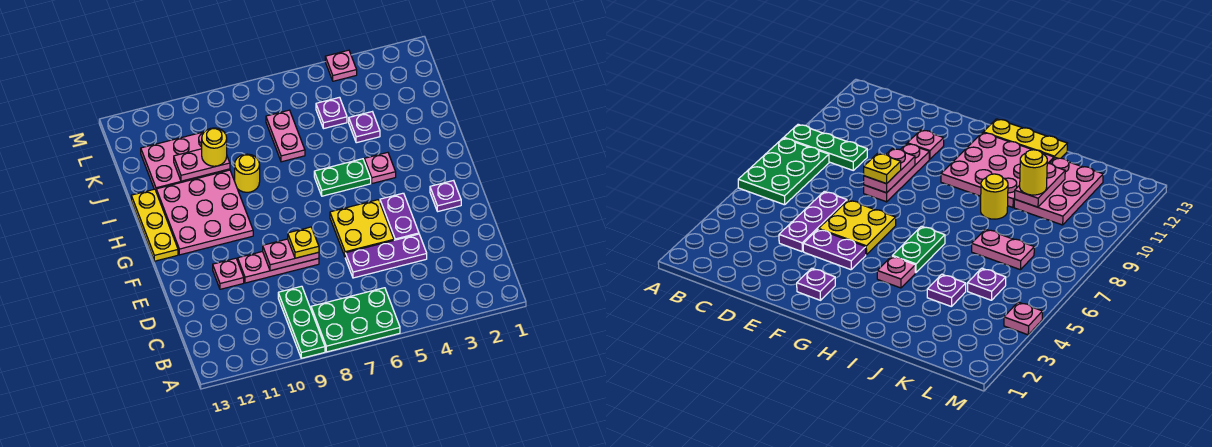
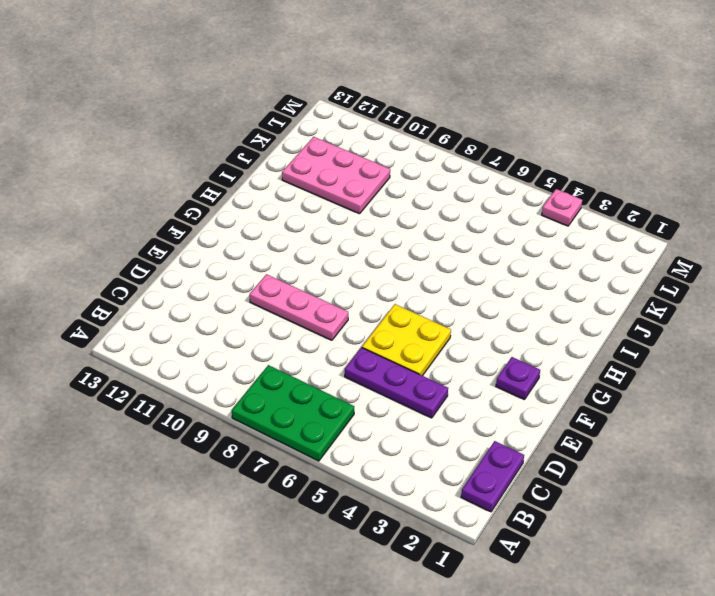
purple plate B1:C1 level 1 -> purple plate E4:F4 level 1
none -> green plate A9:C9 level 1
none -> pink plate E11 level 1
none -> pink plate G10:I12 level 1

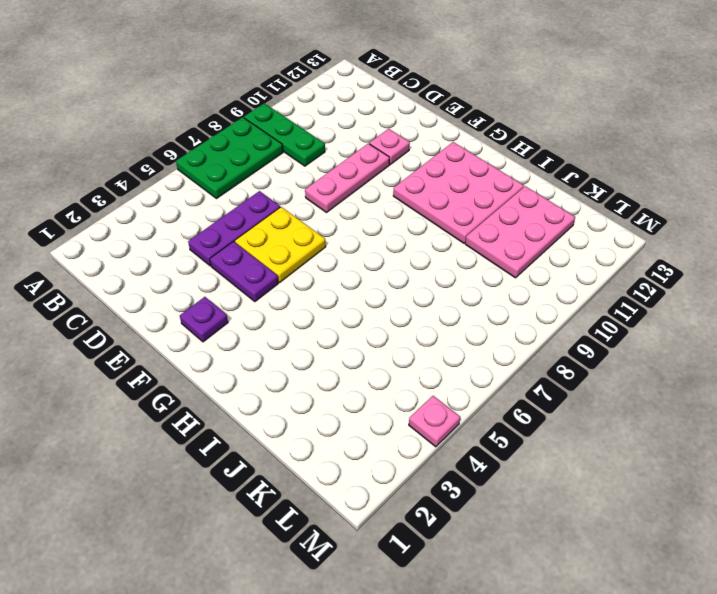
none -> yellow plate G13:I13 level 1
none -> pink plate H4 level 1
none -> green plate H5:H6 level 1

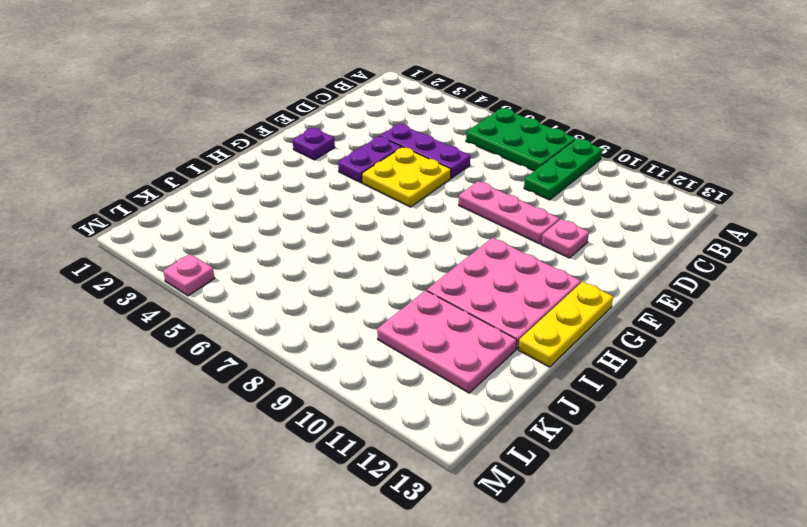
none -> pink plate H4 level 1
none -> green plate H5:H6 level 1
none -> yellow round brick I9 level 1

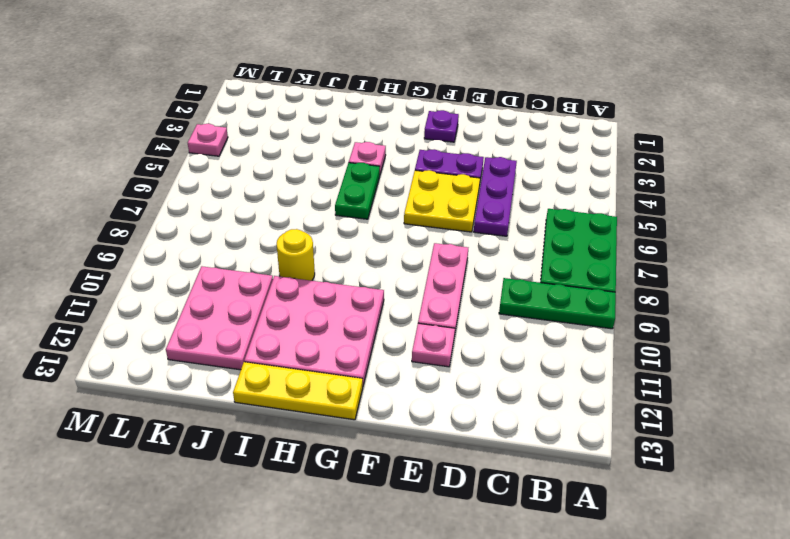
none -> purple plate J4 level 1
none -> pink plate J7:K7 level 1
none -> purple plate K5 level 1

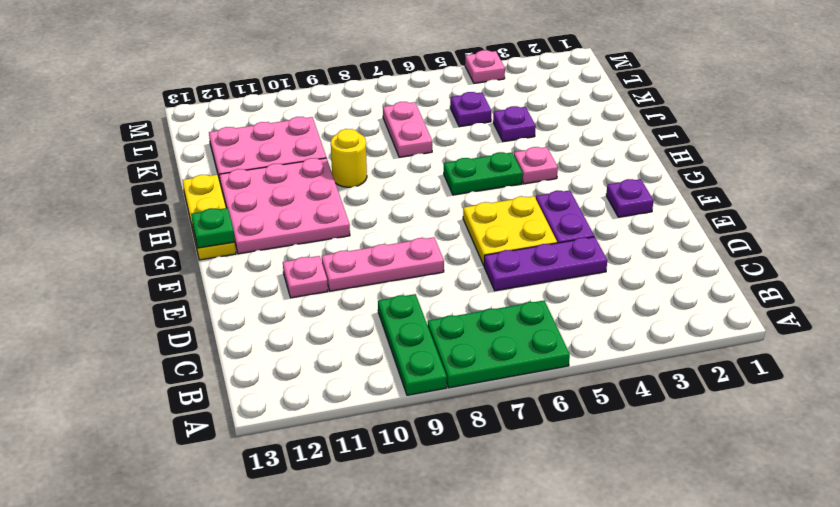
green plate G13 level 2 -> none
none -> pink plate E8:E9 level 2
none -> pink plate J10:J11 level 2
none -> yellow plate E8 level 3

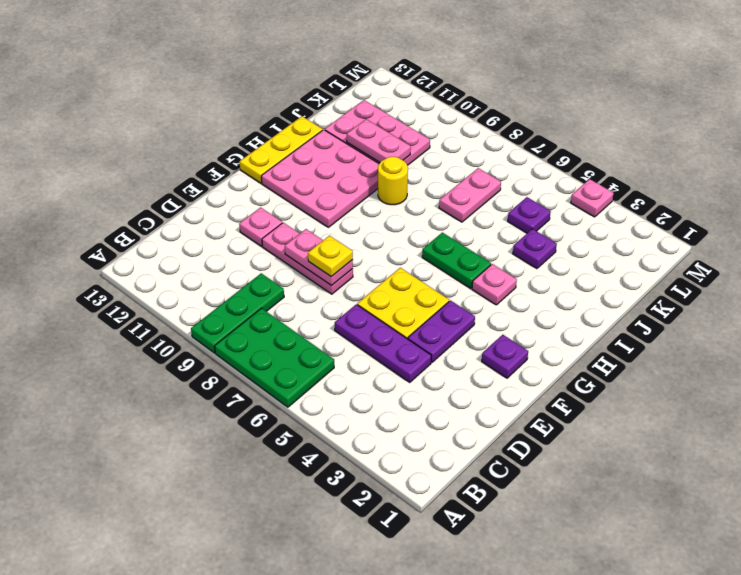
none -> yellow round brick J10 level 3

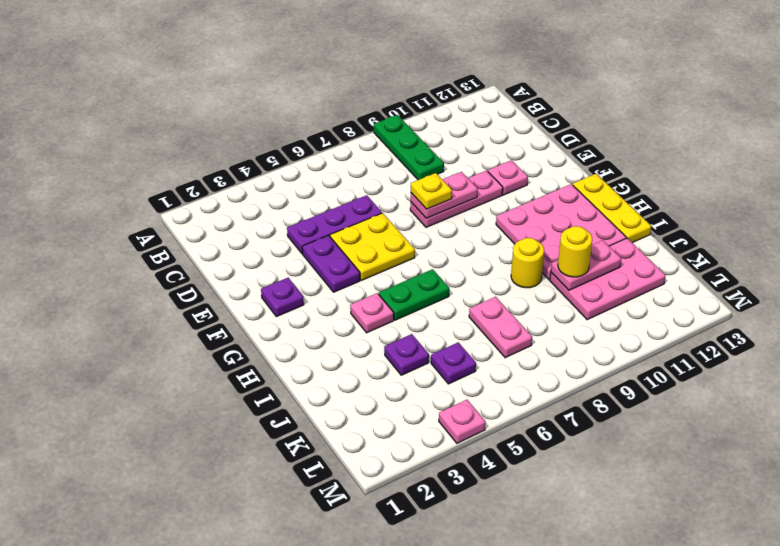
none -> green plate A6:B8 level 1

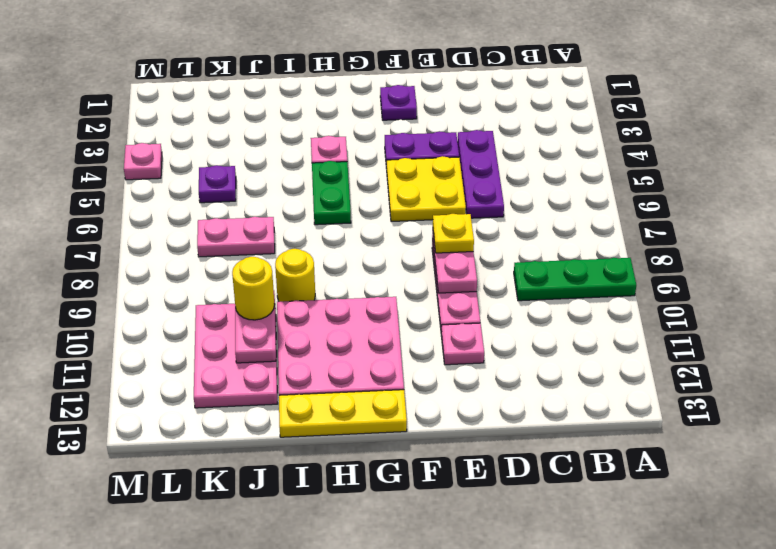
none -> green plate A6:B8 level 1
none -> purple plate J4 level 1

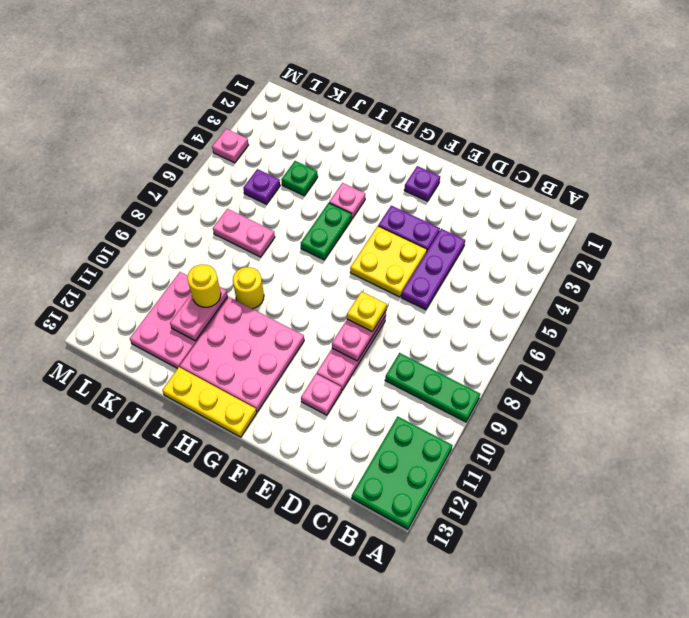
green plate A11:B13 level 1 -> green plate A6:B8 level 1
green plate J4 level 1 -> purple plate J4 level 1

